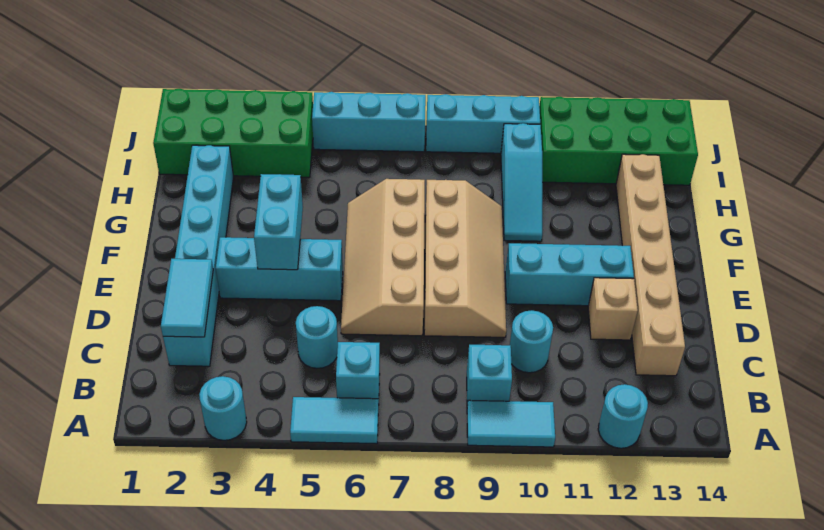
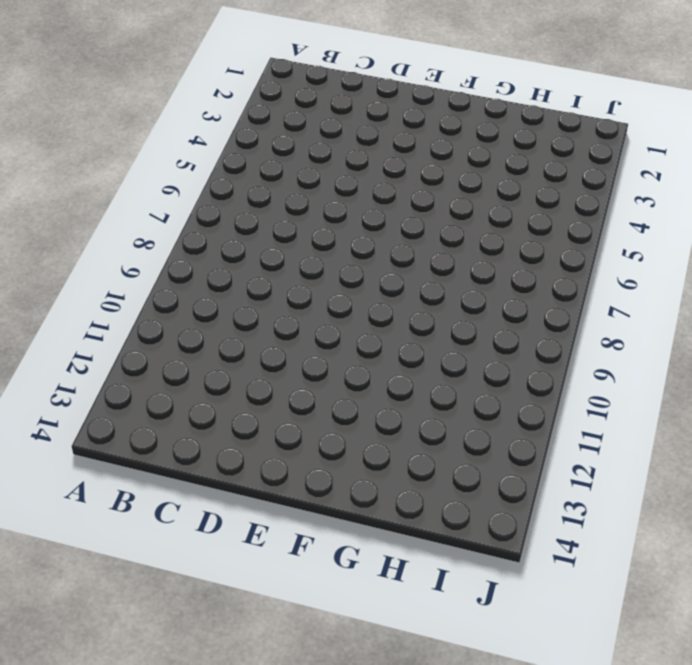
none -> cyan round brick A3 level 1
none -> cyan tile A5:A6 level 1
none -> cyan tile A9:A10 level 1

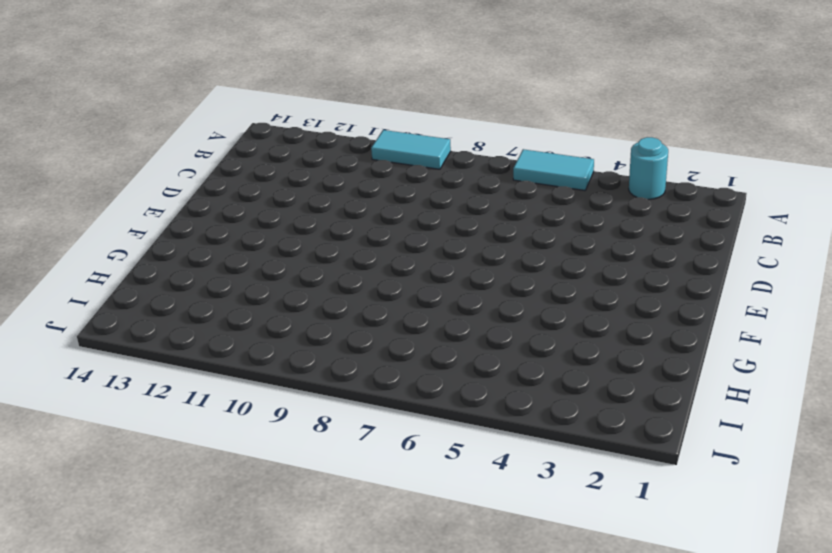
none -> cyan round brick A12 level 1
none -> cyan brick B6 level 1
none -> cyan brick B9 level 1

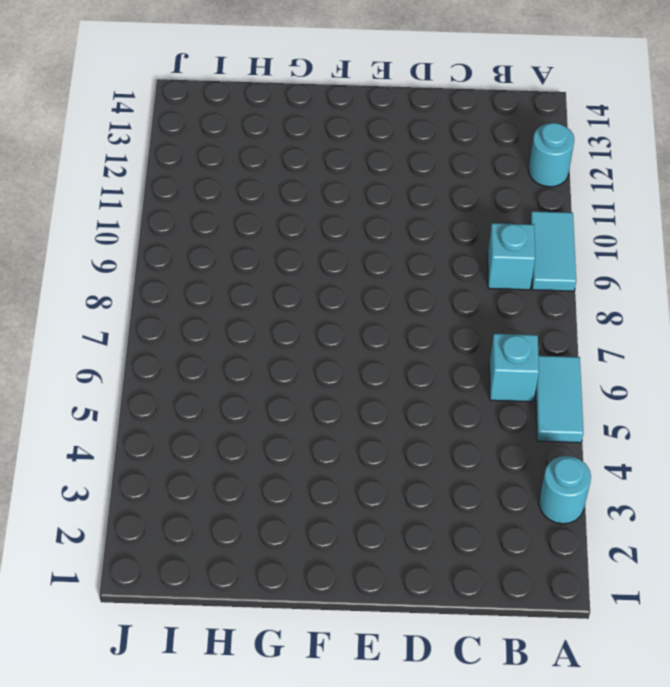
none -> cyan brick C2:H2 level 1
none -> cyan round brick C5 level 1
none -> cyan round brick C10 level 1

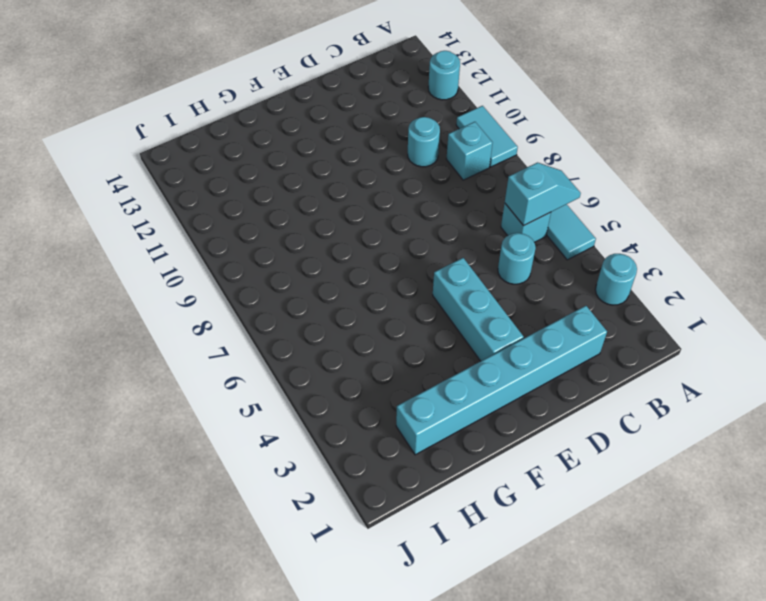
cyan slope A6:B6 level 2 top B -> none
none -> tan brick C13:H13 level 1
none -> tan slope D6:G7 level 1 top 7
none -> tan slope D8:G9 level 1 top 8

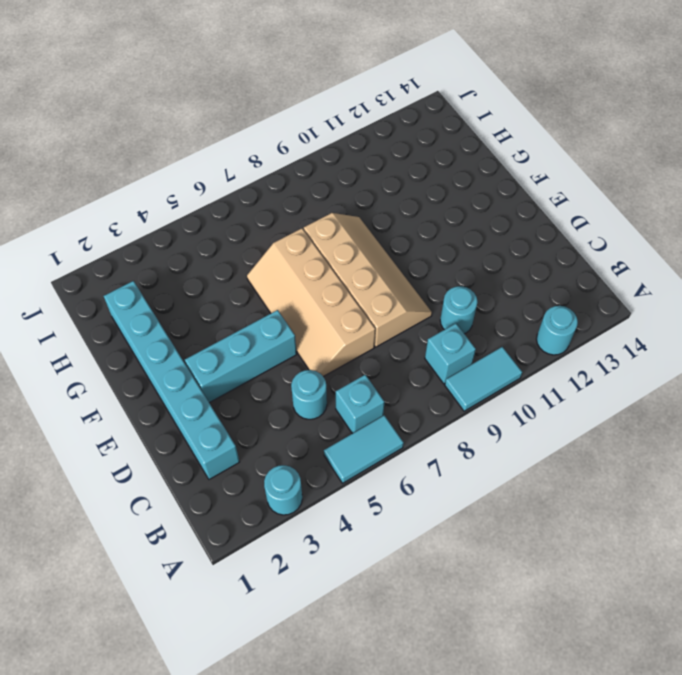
none -> tan brick C13:H13 level 1
none -> tan brick D12 level 1
none -> cyan brick E10:E12 level 1

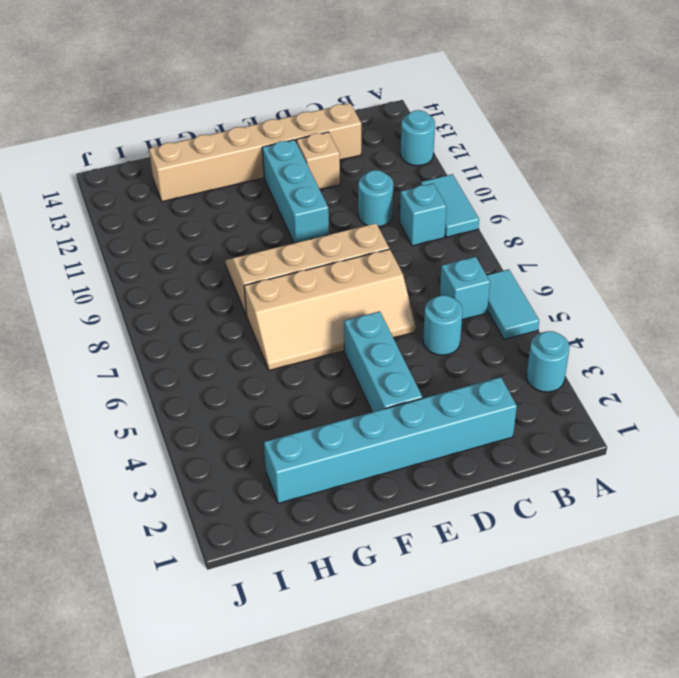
none -> cyan slope G10:I10 level 1 top I
none -> green brick I1:J4 level 1
none -> green brick I11:J14 level 1

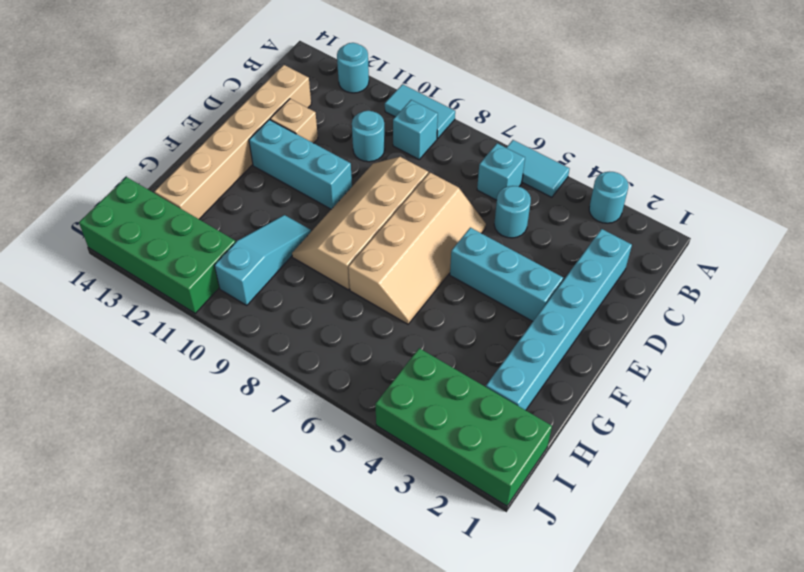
none -> cyan brick J5:J7 level 1
none -> cyan brick J8:J10 level 1
none -> cyan tile C2:D2 level 2

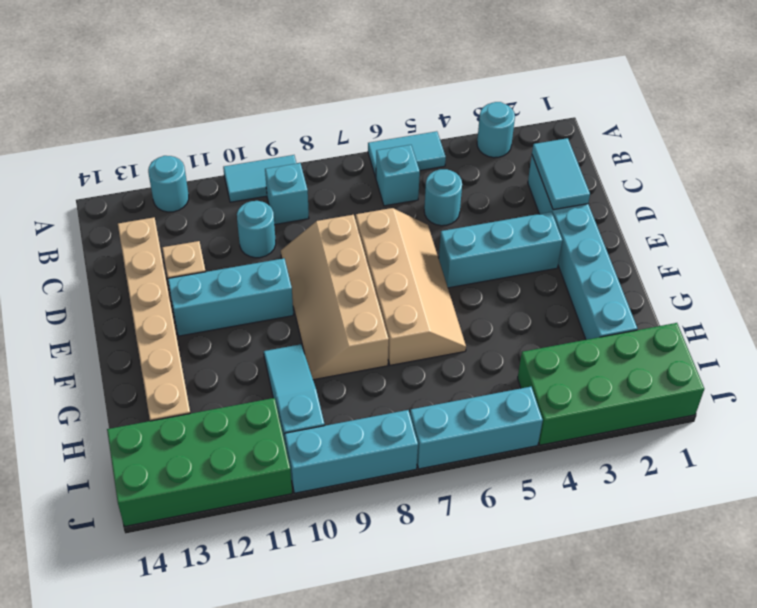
none -> cyan brick E4:F4 level 2

